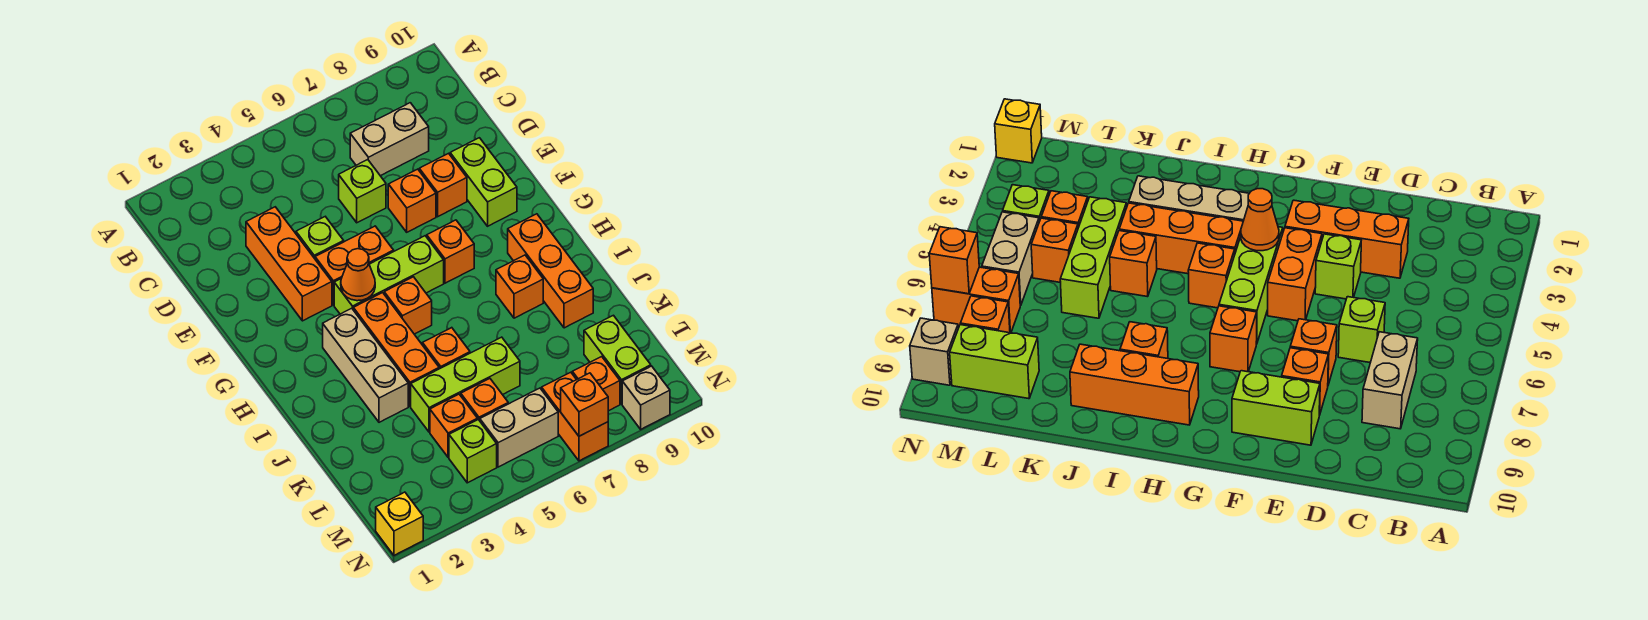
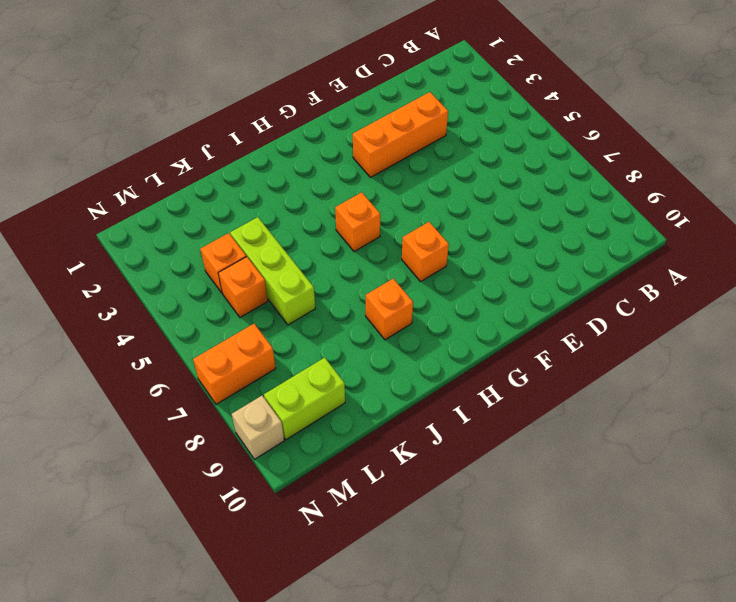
none -> tan brick C7:C8 level 1
none -> lime brick D6 level 1
none -> lime brick E4 level 1

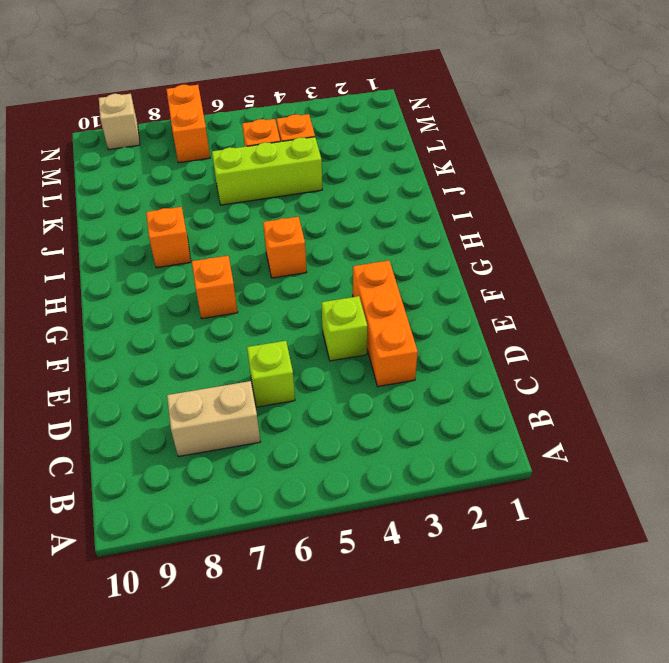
none -> orange brick E7 level 1
none -> orange brick E8 level 1
none -> lime brick E9:F9 level 1

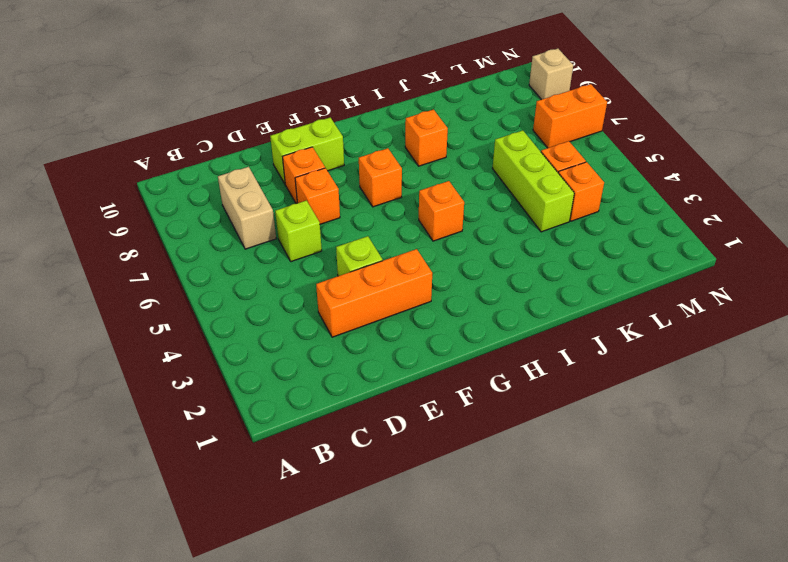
none -> orange brick F4:F5 level 1
none -> lime brick G4:G6 level 1
none -> tan brick H3:J3 level 1

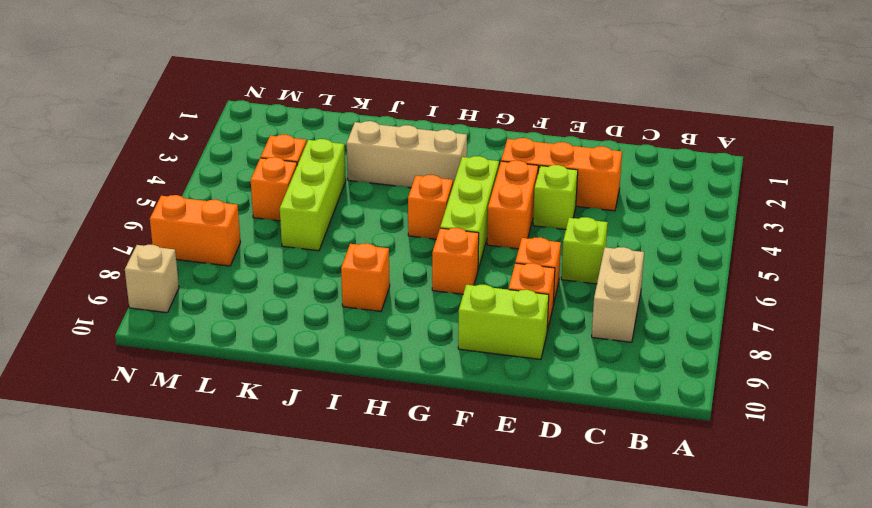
none -> orange brick H4:J4 level 1
none -> orange brick H9:J9 level 1
none -> orange brick J5 level 1

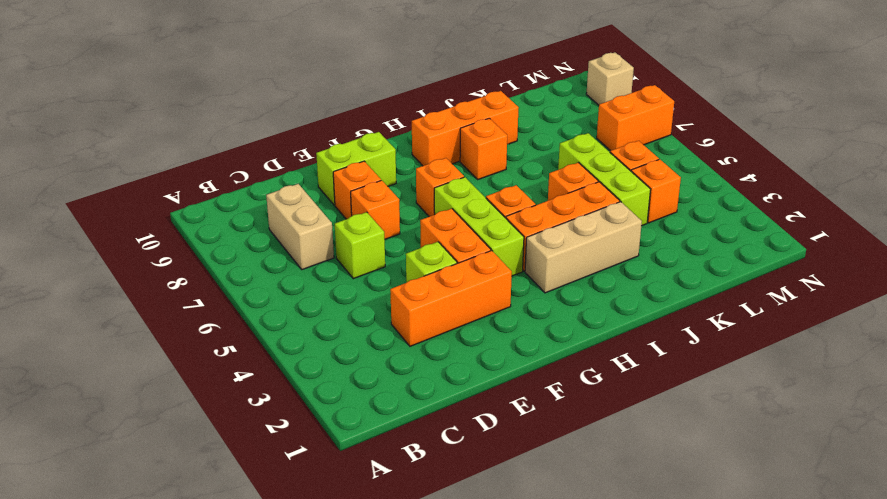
none -> lime brick L9:M9 level 1
none -> lime brick M4 level 1
none -> tan brick M5:M6 level 1

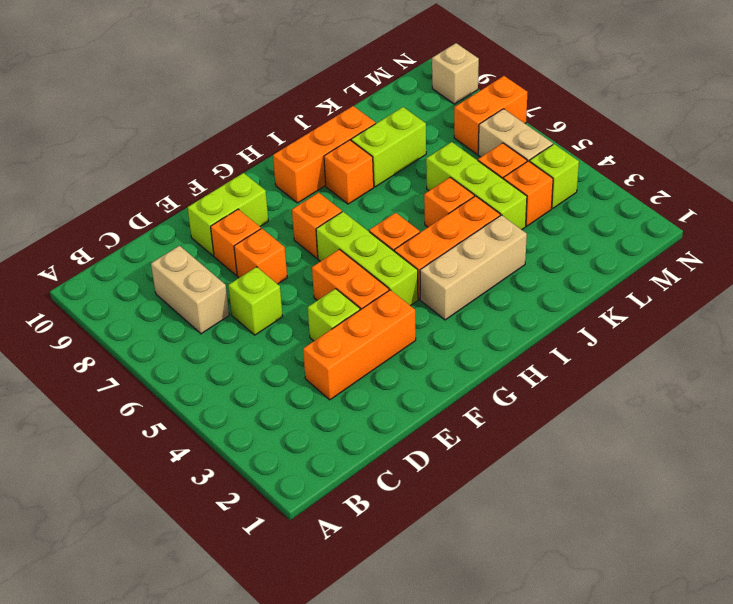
lime brick J8:K8 level 1 -> lime brick L9:M9 level 1
none -> orange brick M8 level 1
none -> yellow brick N1 level 1
none -> orange cone G4 level 2

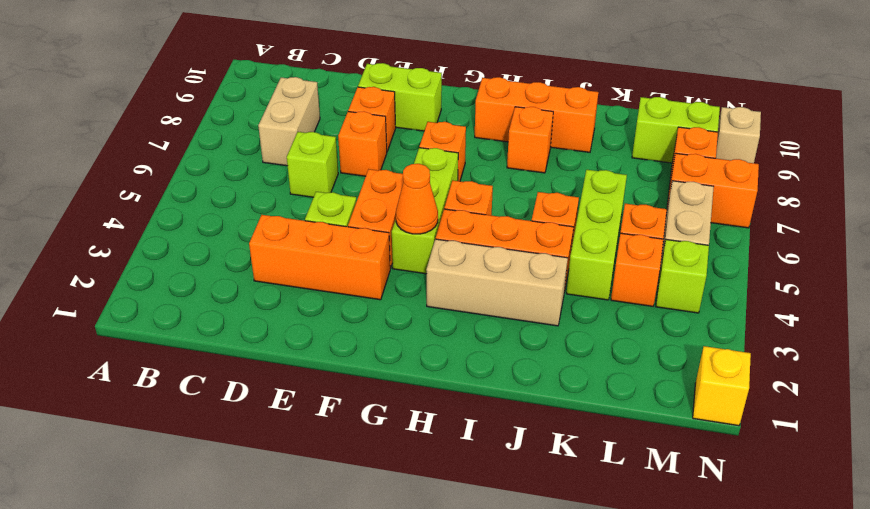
none -> orange brick N7 level 2

